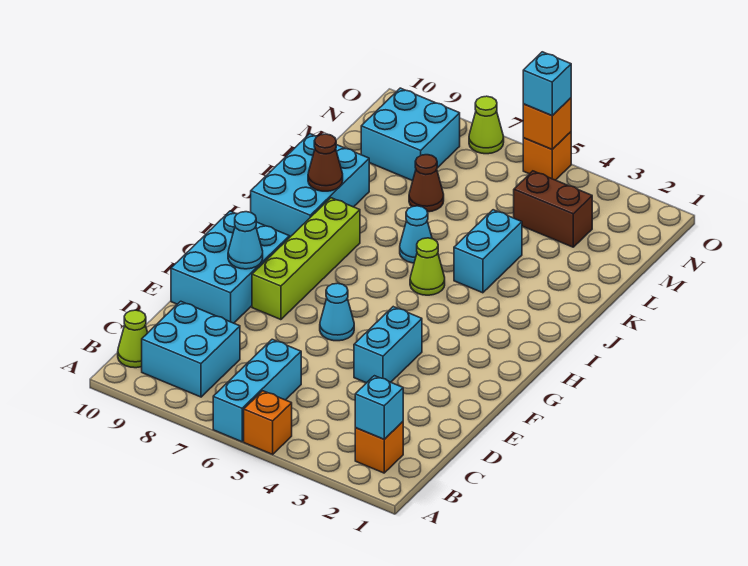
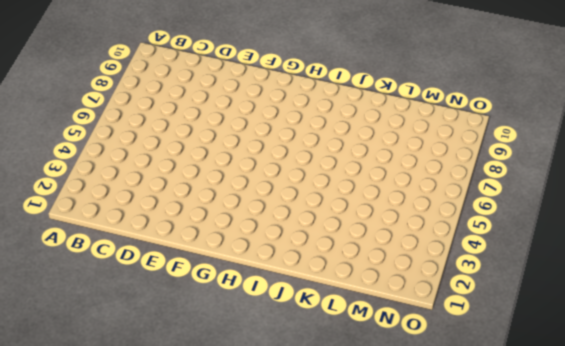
none -> orange brick A5 level 1
none -> cyan brick A6:C6 level 1
none -> orange brick B2 level 1

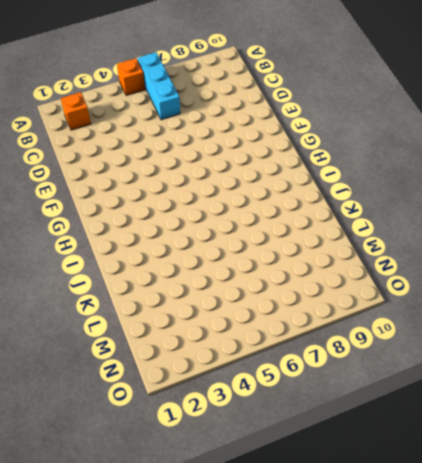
none -> cyan brick B8:C9 level 1
none -> lime cone B10 level 1
none -> cyan brick E4:F4 level 1

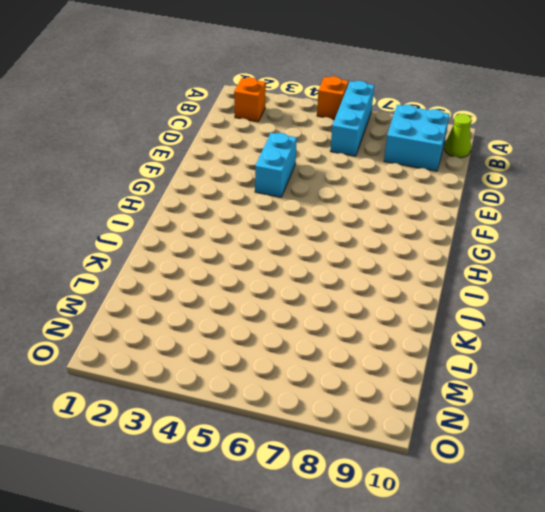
none -> cyan brick E9:G10 level 1
none -> cyan cone F6 level 1
none -> lime brick F8:I8 level 1

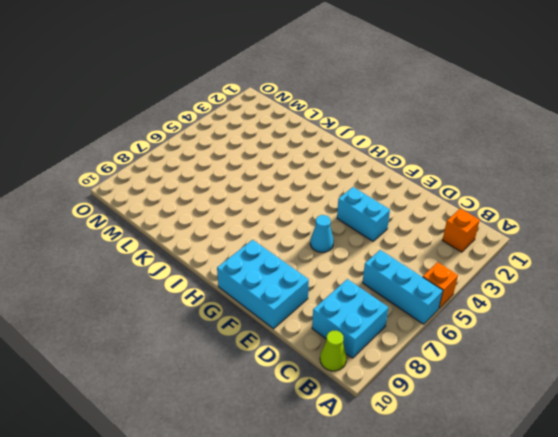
none -> lime brick F8:I8 level 1
none -> lime cone I5 level 1
none -> cyan brick I9:K10 level 1

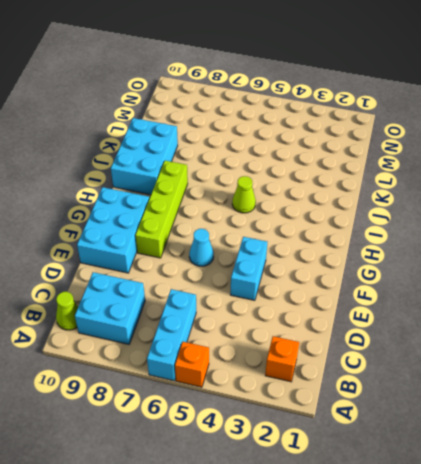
none -> cyan brick J4:K4 level 1
none -> cyan cone J6 level 1
none -> brown cone L7 level 1

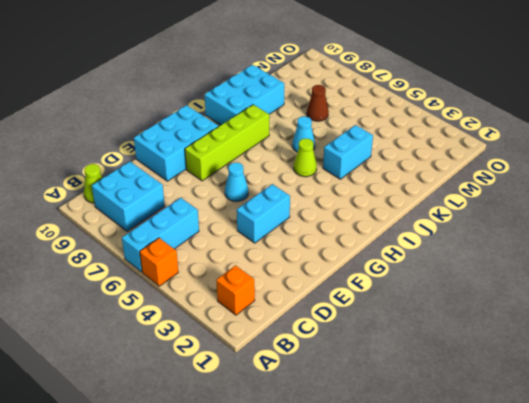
none -> brown brick M3:M4 level 1
none -> cyan brick M8:N9 level 1
none -> orange brick O5 level 1

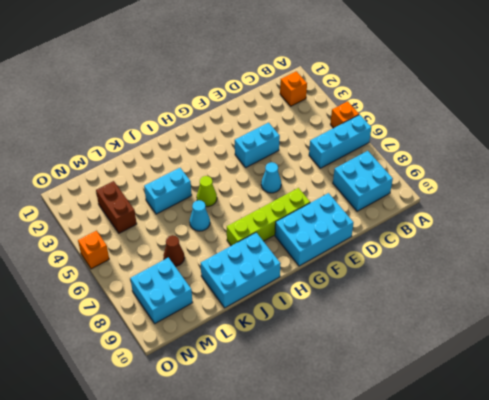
none -> lime cone B10 level 1
none -> lime cone O7 level 1
none -> cyan brick B2 level 2

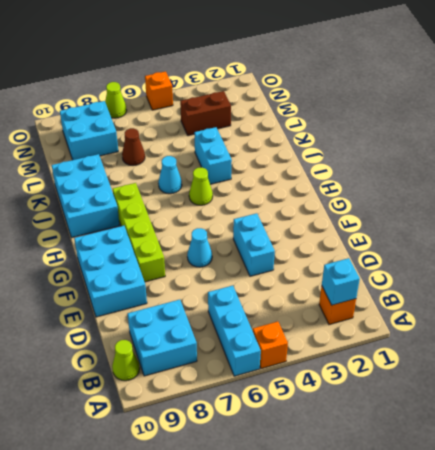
none -> cyan cone F9 level 2
none -> brown cone J9 level 2
none -> orange brick O5 level 2

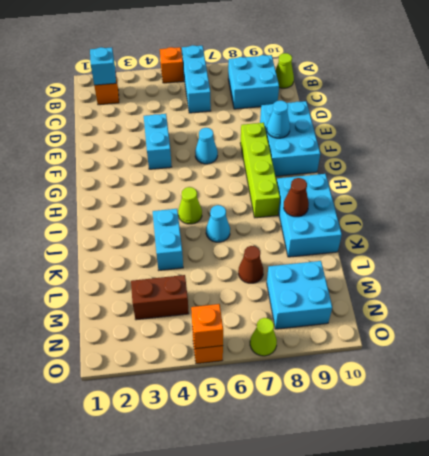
none -> cyan brick O5 level 3

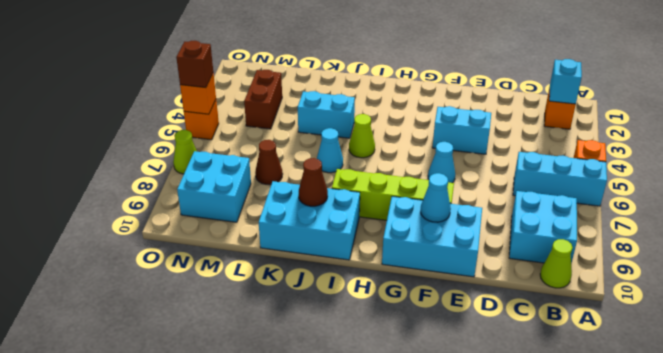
brown brick O5 level 3 -> cyan brick O5 level 3

